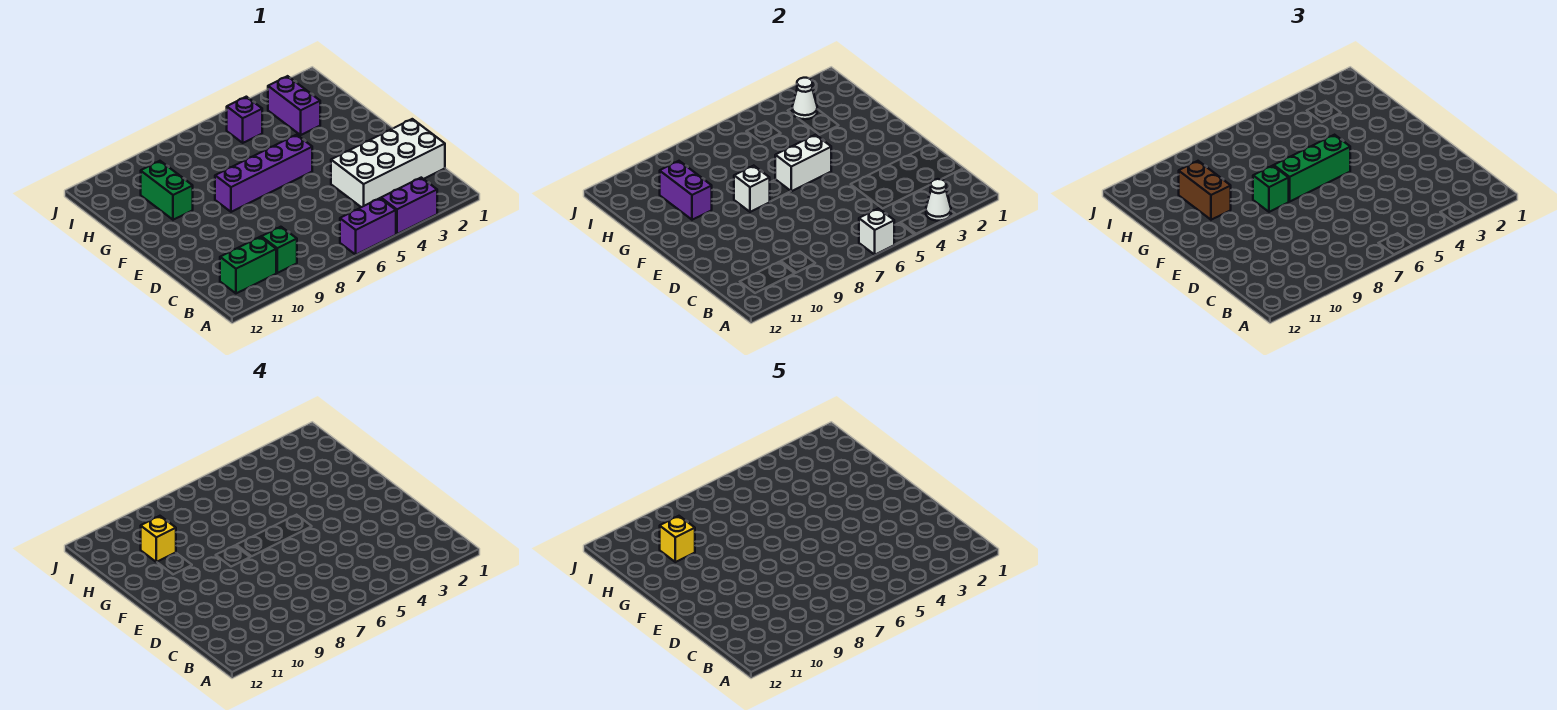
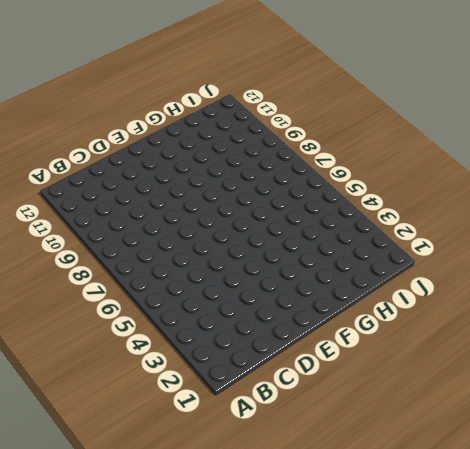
none -> purple brick A3:A4 level 1
none -> purple brick A5:A6 level 1
none -> green brick B9 level 1

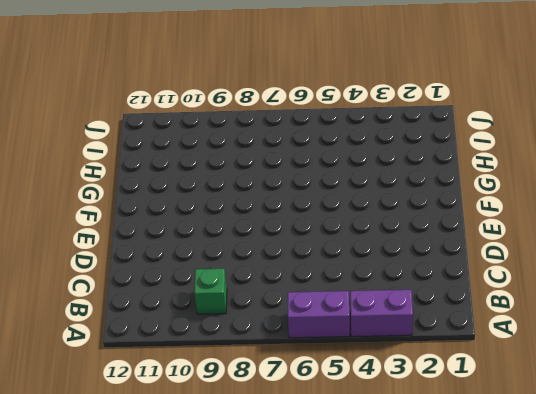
none -> green brick B10:B11 level 1
none -> white brick C1:D4 level 1
none -> purple brick F5:F8 level 1

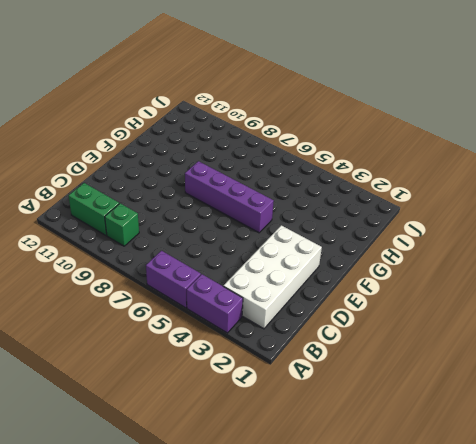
white brick B2:E3 level 1 -> white brick C1:D4 level 1
none -> green brick G10:H10 level 1
none -> purple brick H3:I3 level 1
none -> purple brick I5 level 1

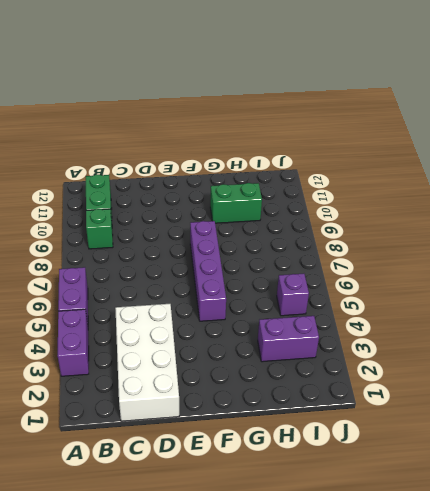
none -> white cone A3 level 2
none -> white brick A6 level 2
none -> white brick F5:F6 level 2

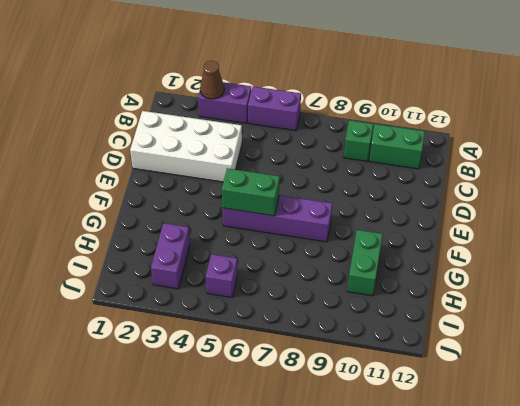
brown cone A3 level 2 -> white cone A3 level 2
green brick F5:F6 level 2 -> white brick F5:F6 level 2
none -> white brick A6 level 2
none -> white brick F8 level 2
none -> purple brick G10:H10 level 2

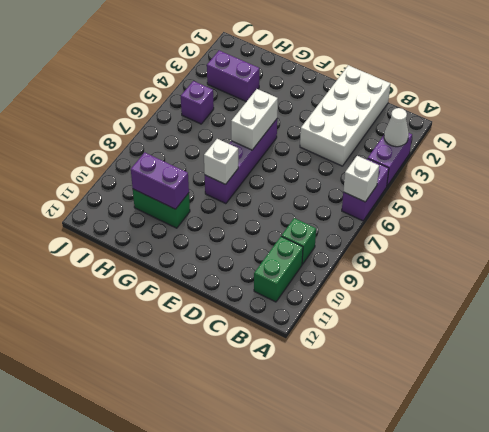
none -> white cone I3 level 2
none -> green brick F5:F7 level 3
none -> green brick F8 level 3

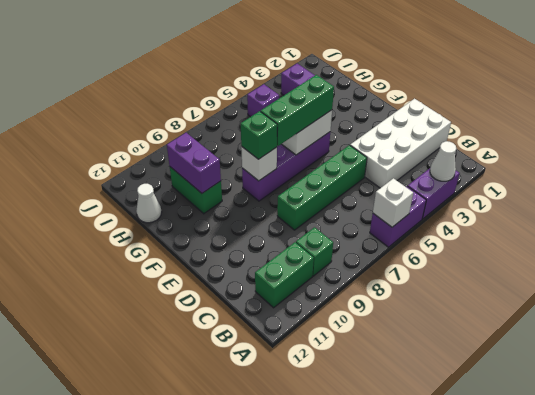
green brick D5:D8 level 1 -> none
white cone H12 level 1 -> white cone I3 level 2
none -> brown brick G10:H10 level 3
none -> yellow brick H10 level 4
none -> yellow brick H10 level 5

